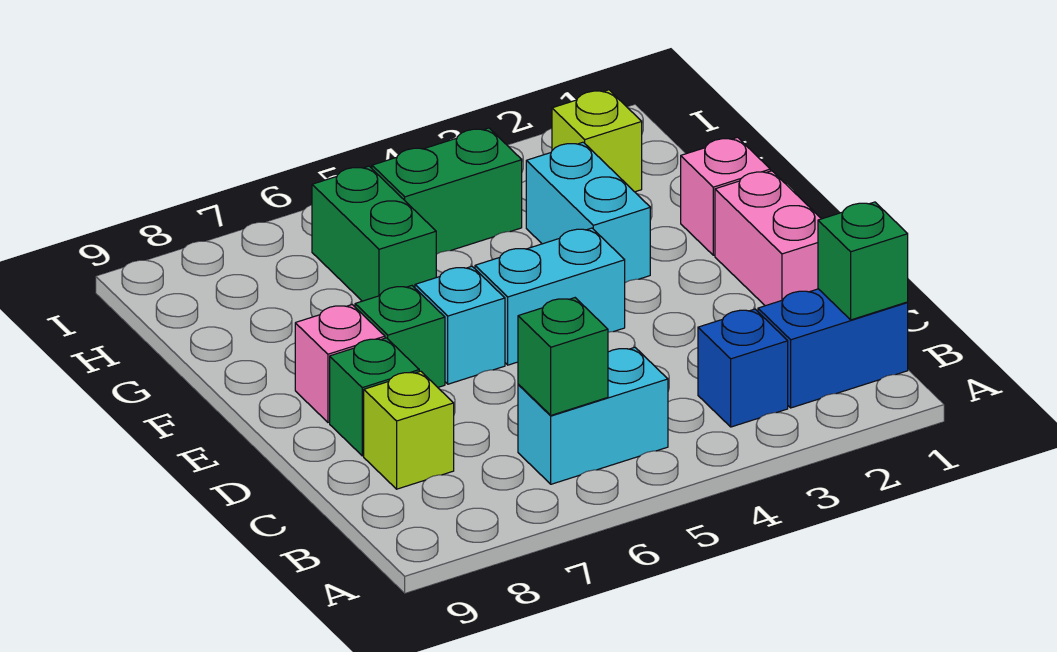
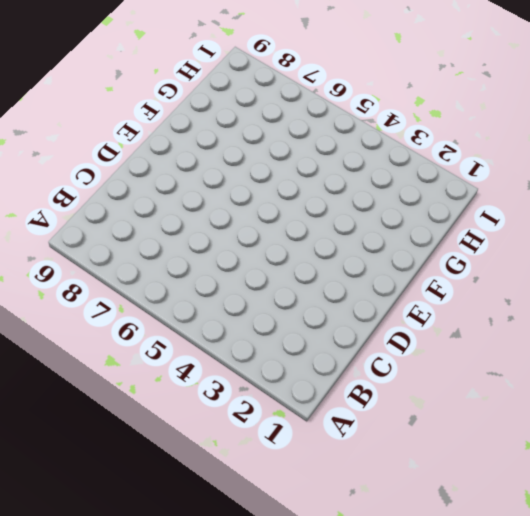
none -> blue brick B1:B2 level 1
none -> blue brick B3 level 1
none -> cyan brick B5:B6 level 1

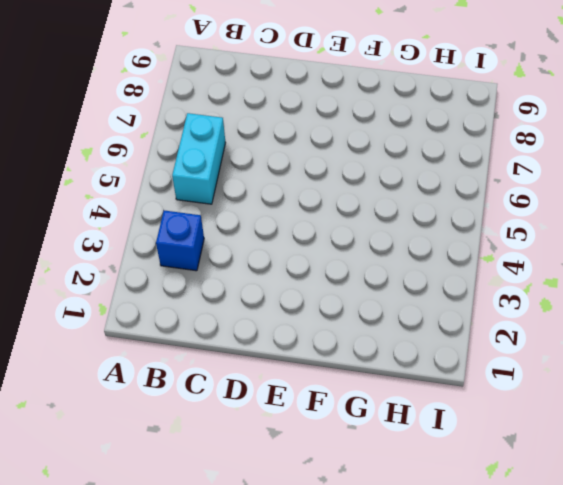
none -> blue brick B1:B2 level 1
none -> lime brick C8 level 1
none -> pink brick D1:E1 level 1

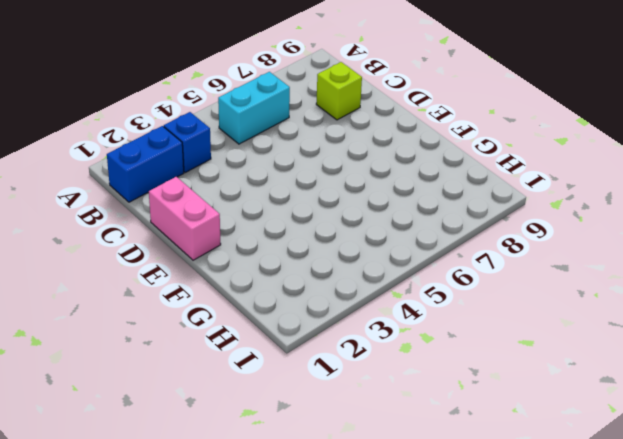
none -> green brick D8 level 1
none -> cyan brick E4:E5 level 1
none -> cyan brick E6 level 1

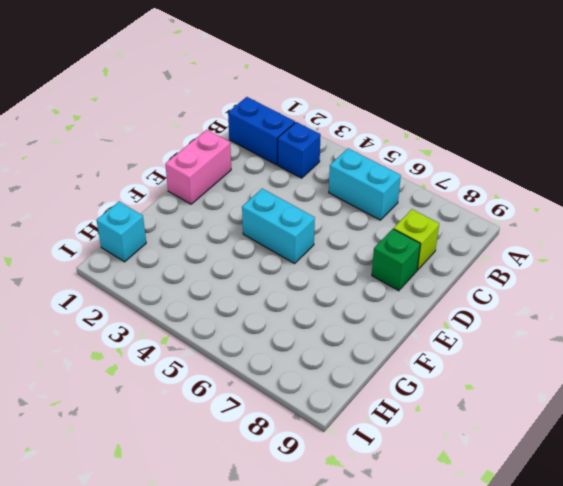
cyan brick H1 level 1 -> cyan brick E6 level 1
none -> green brick E7 level 1
none -> pink brick E8 level 1
none -> pink brick F1 level 1

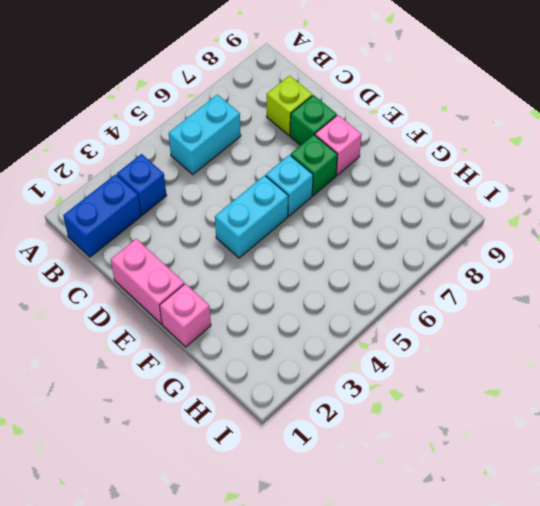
none -> cyan brick F3:G3 level 1
none -> green brick G6:H6 level 1
none -> lime brick H2 level 1

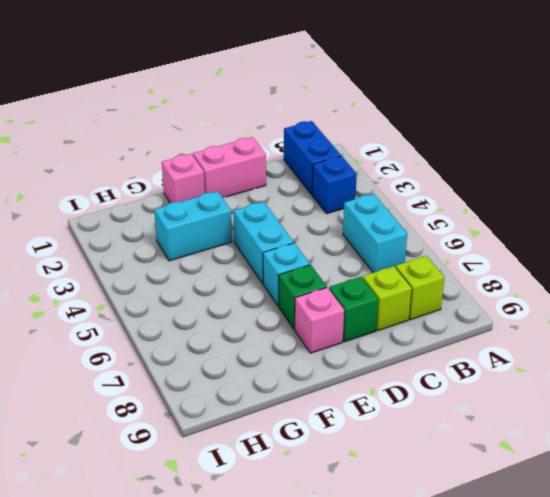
lime brick B8 level 1 -> lime brick H2 level 1
none -> green brick G6:H6 level 1
none -> green brick H4:H5 level 1
none -> green brick B1 level 2

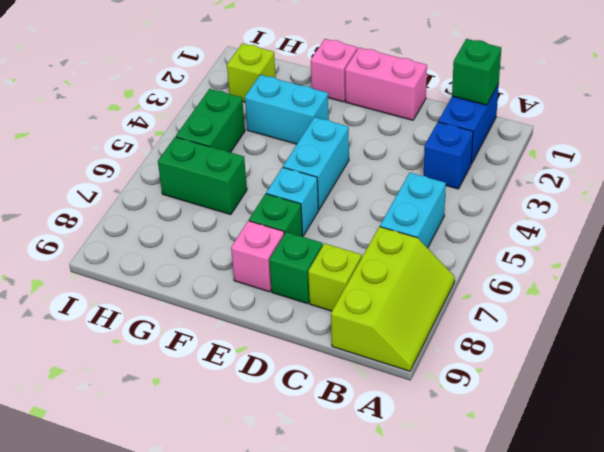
lime slope A7:B9 level 1 top B -> none
none -> green brick B6 level 2

